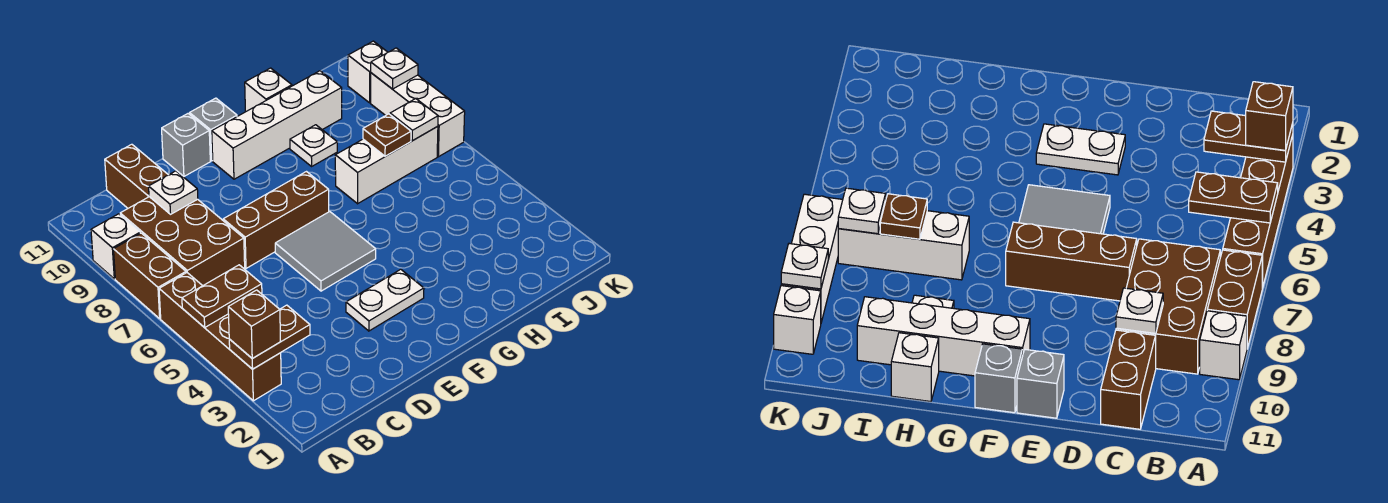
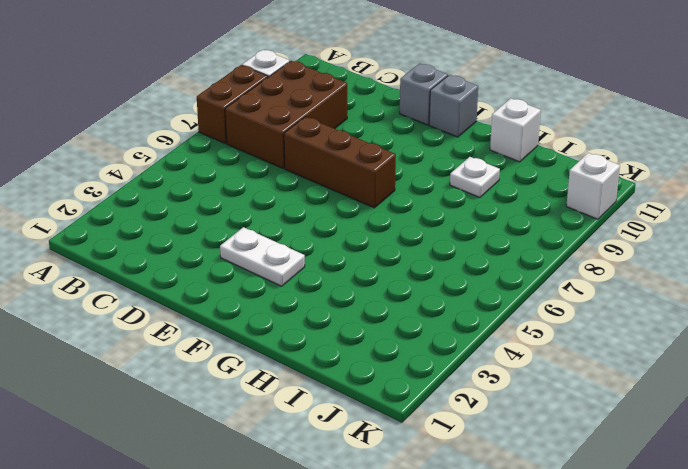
none -> brown brick A3:A6 level 1
none -> brown brick C10:C11 level 1
none -> grey tile E5:F6 level 1

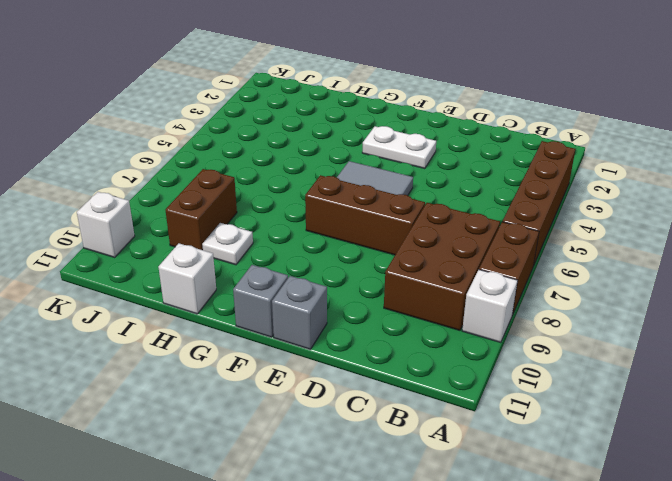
brown brick I8:I9 level 1 -> brown brick C10:C11 level 1
none -> white brick F10:I10 level 1
none -> white brick H7:J7 level 1
none -> white brick K7:K9 level 1

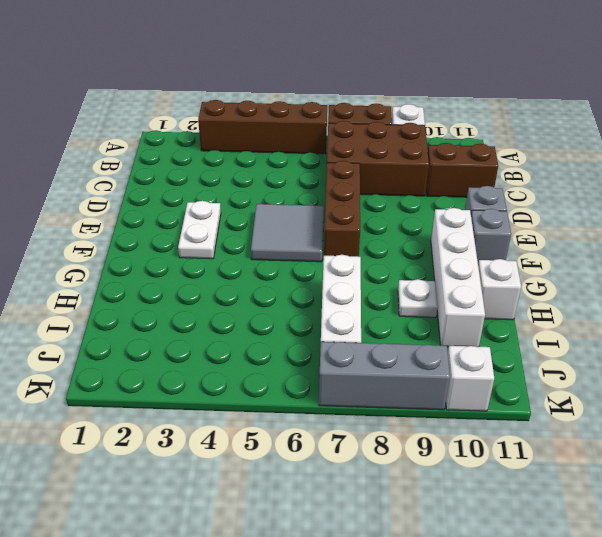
grey brick K7:K9 level 1 -> white brick K7:K9 level 1
none -> brown plate A3:B3 level 2
none -> brown plate A5:B5 level 2
none -> white plate C9 level 2

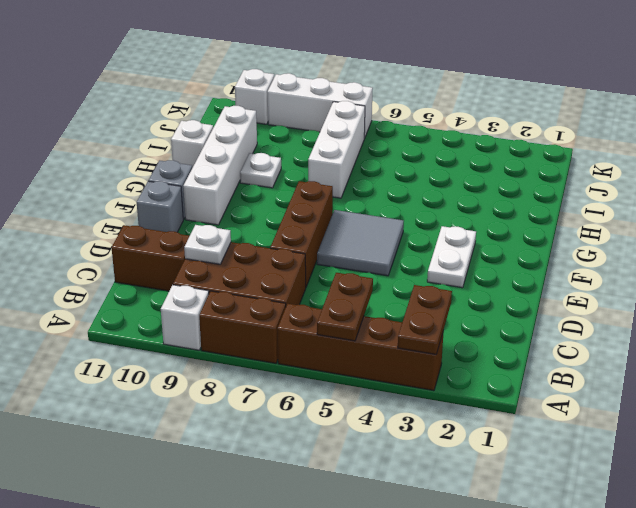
none -> brown plate I7 level 2
none -> white plate J7 level 2
none -> white plate K9 level 2

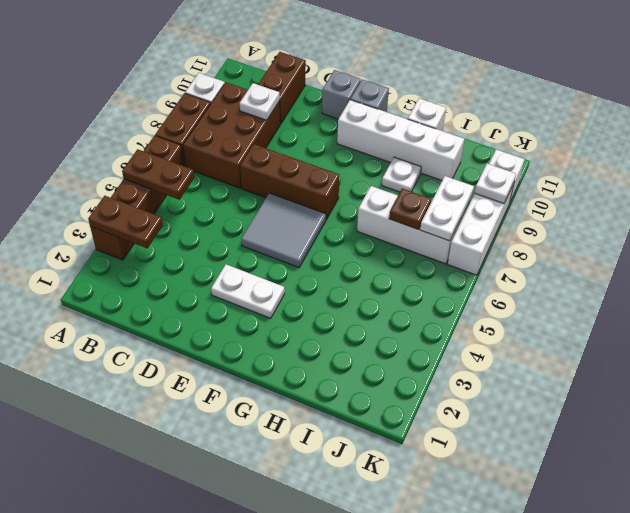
white plate J7:J8 level 2 -> white plate J7 level 2
none -> brown brick A3 level 3

